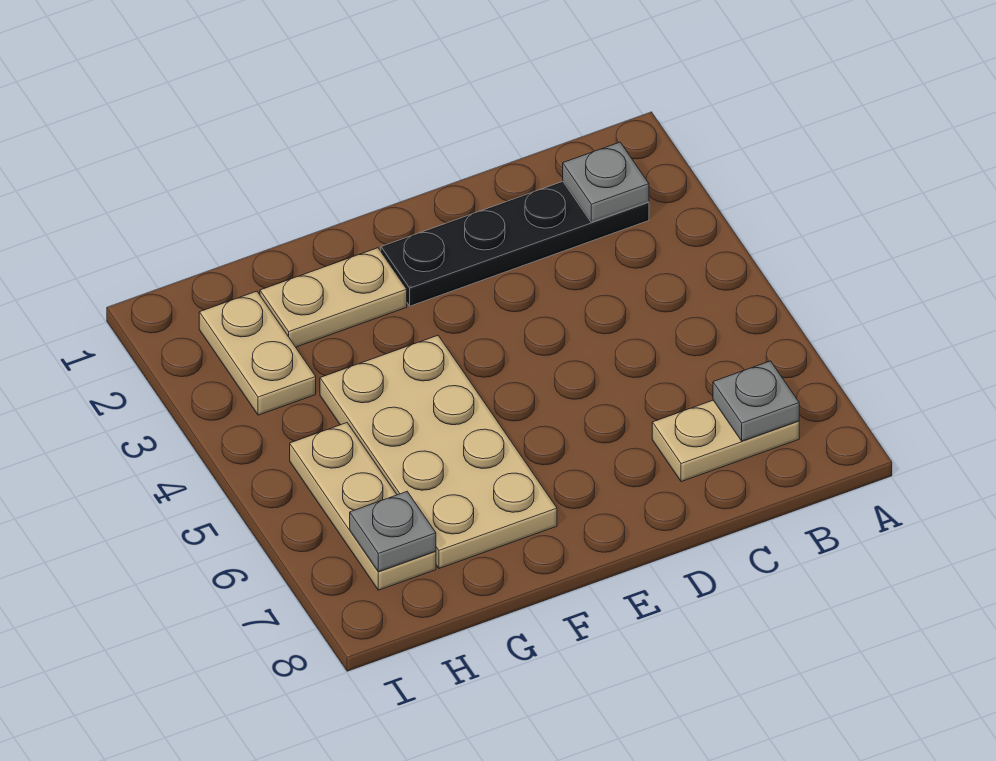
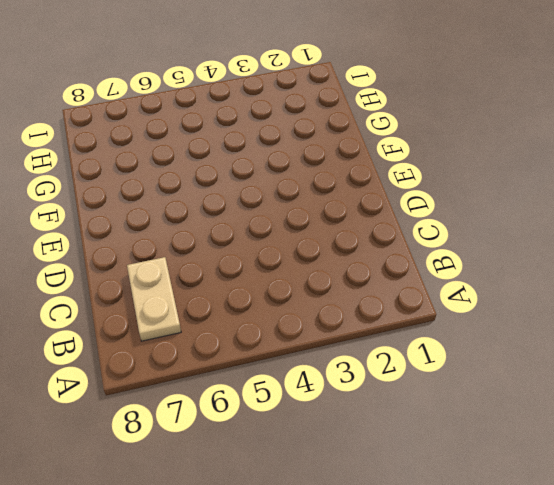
none -> black plate B2:E2 level 1
none -> tan plate F2:G2 level 1

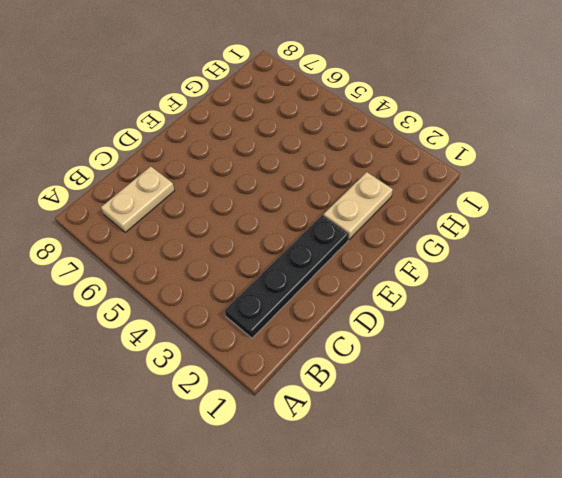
none -> tan plate F4:G7 level 1
none -> tan plate H2:H3 level 1

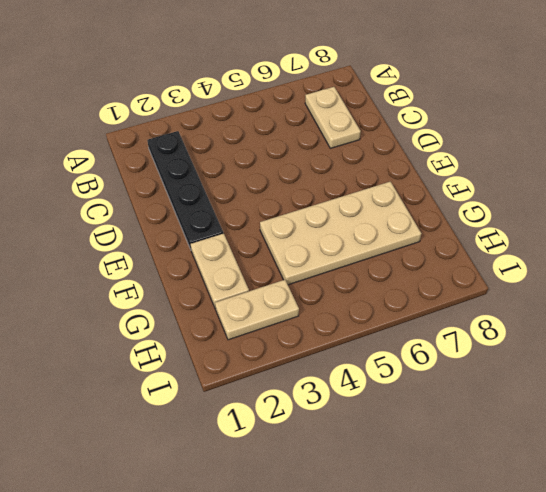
none -> tan plate H5:H7 level 1
none -> grey plate B2 level 2

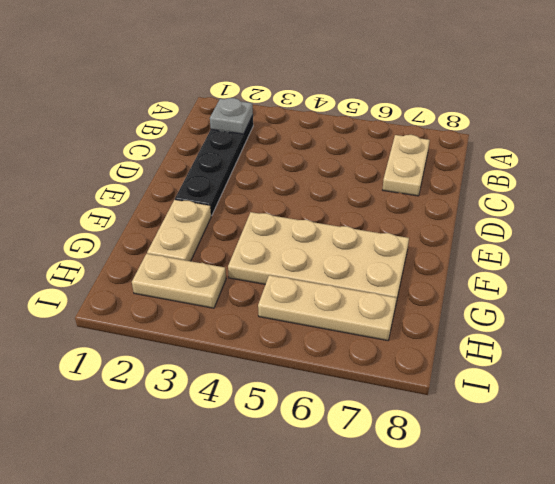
none -> grey plate B7 level 2
none -> grey plate H7 level 2

